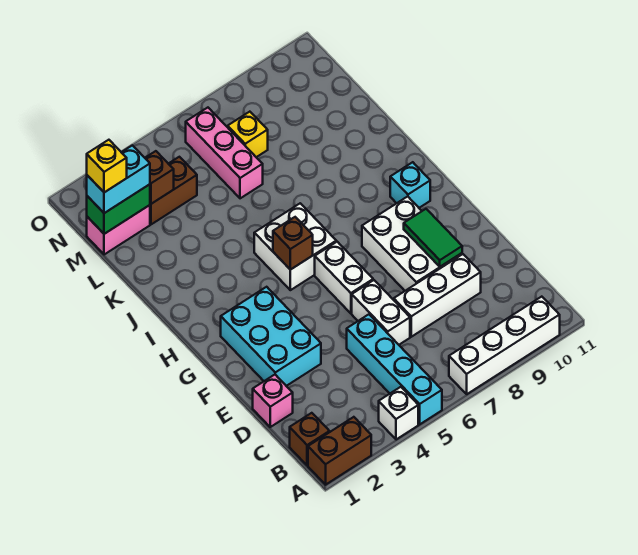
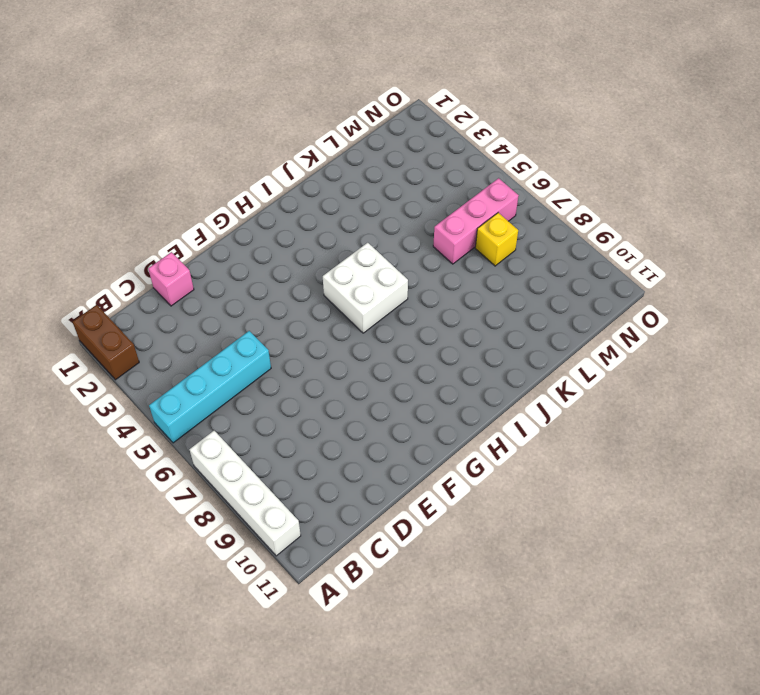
none -> white brick A4 level 1
none -> brown brick B1 level 1
none -> white brick D6:E6 level 1

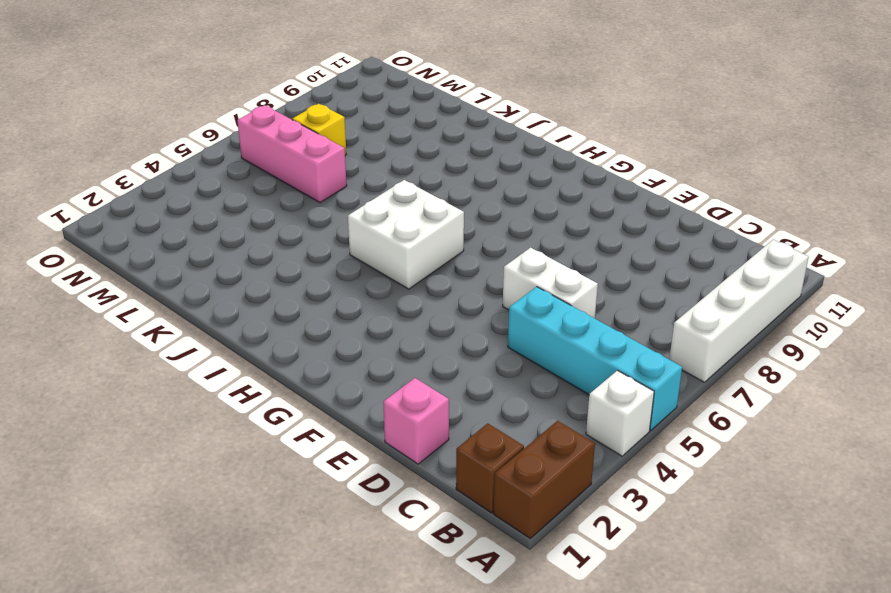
none -> white brick D7:D9 level 1
none -> cyan brick E2:G3 level 1
none -> white brick E8:G9 level 1

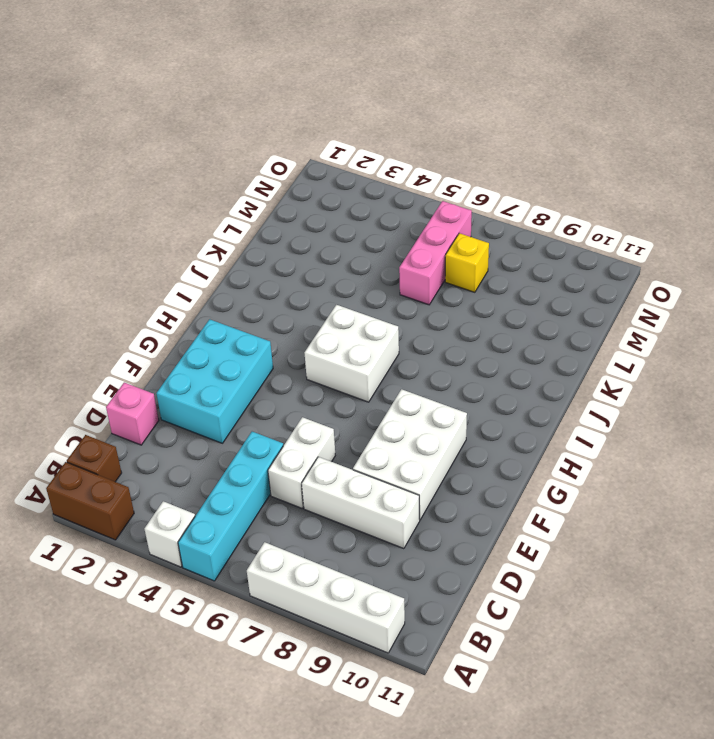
none -> white brick F6:G6 level 1
none -> cyan brick H10 level 1
none -> pink brick M1:M2 level 1

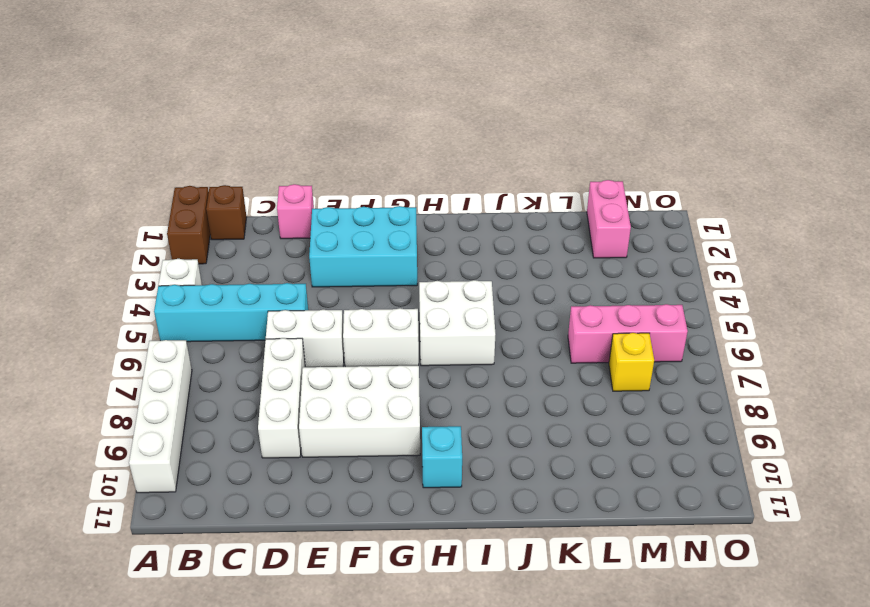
none -> brown brick M3:M4 level 1
none -> green tile E9:F9 level 2
none -> brown brick H5 level 2

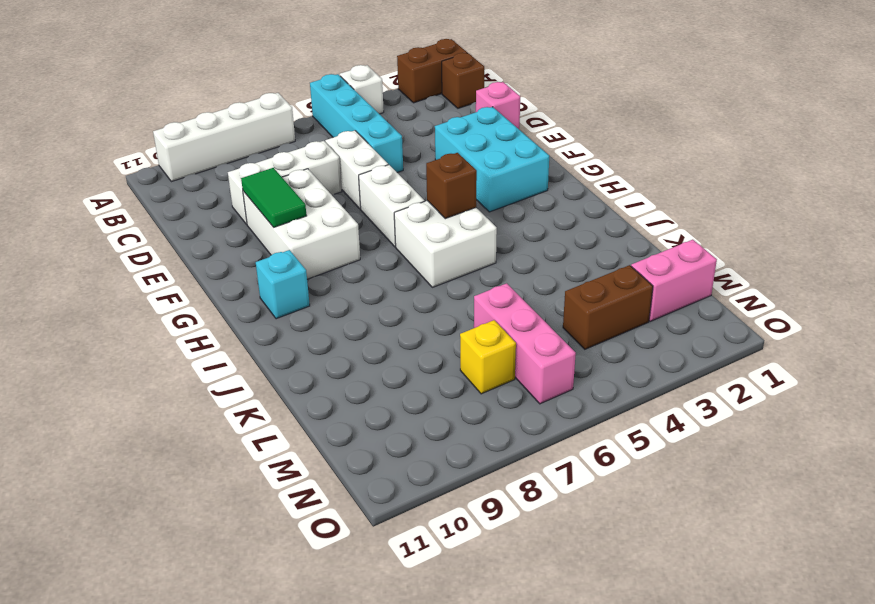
none -> green brick M1:M2 level 2
none -> brown brick M3 level 2
none -> cyan brick M1:M2 level 3

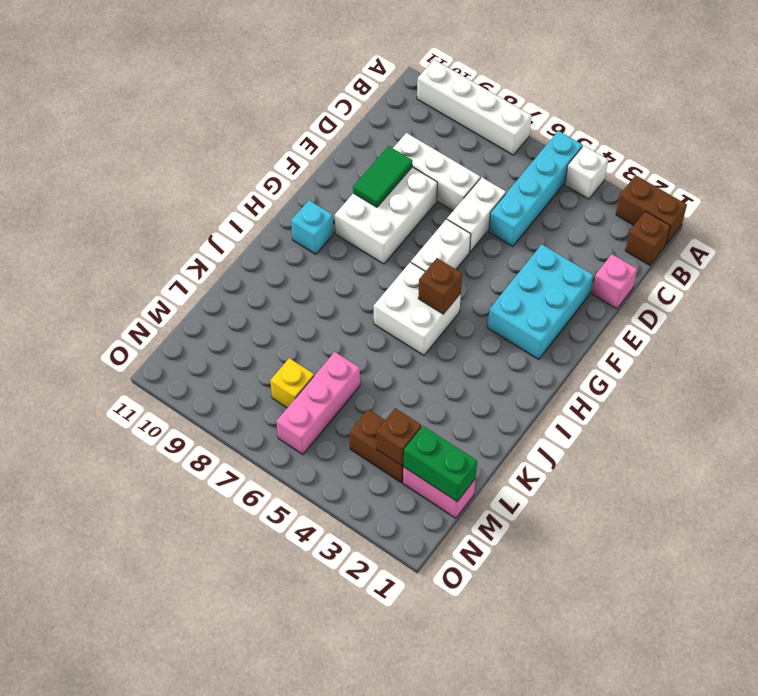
none -> cyan brick M1:M2 level 3
none -> yellow brick M1 level 4

